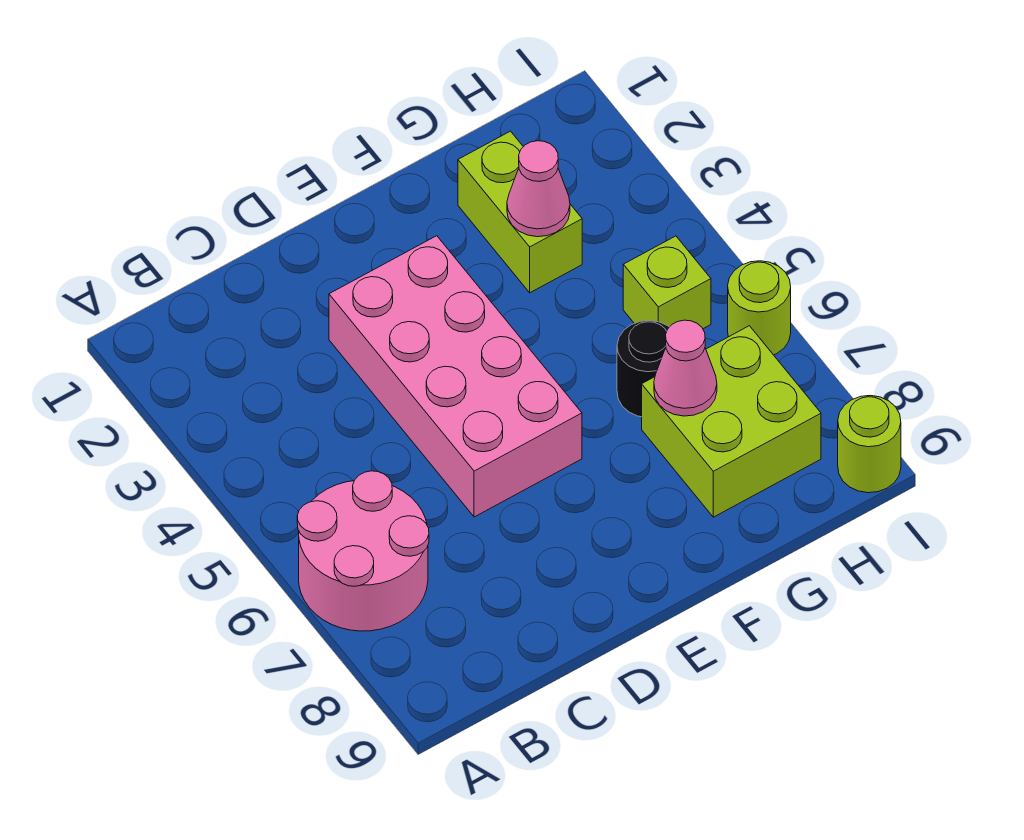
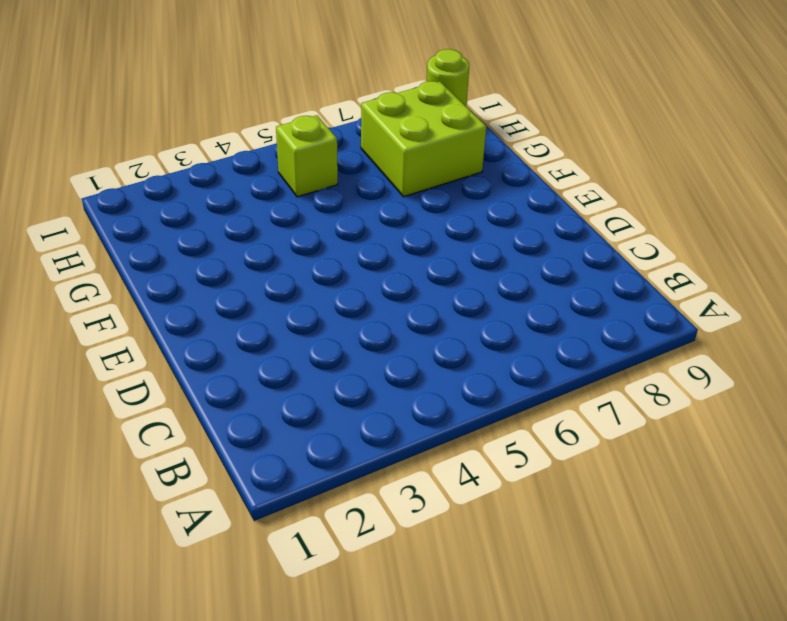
none -> pink round brick A6:B7 level 1
none -> pink brick D3:E6 level 1

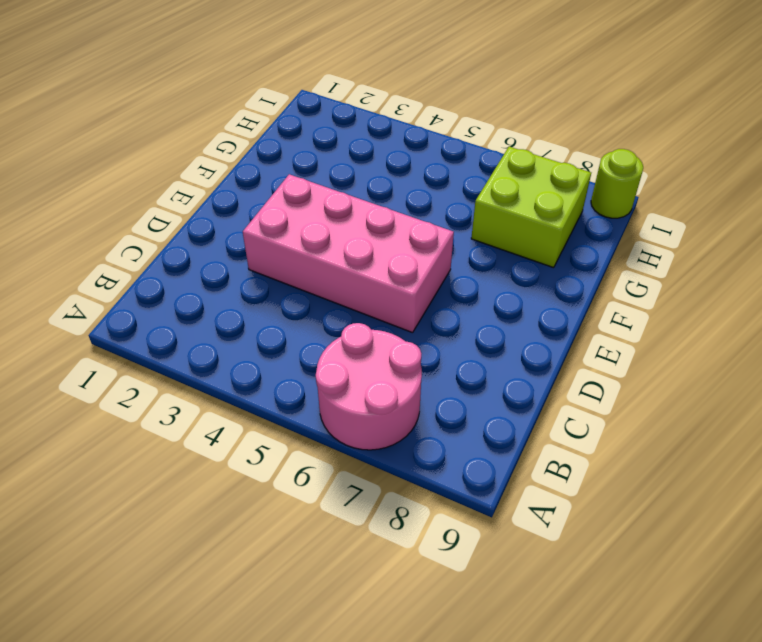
none -> lime brick G2:G3 level 1
none -> black round brick G6 level 1

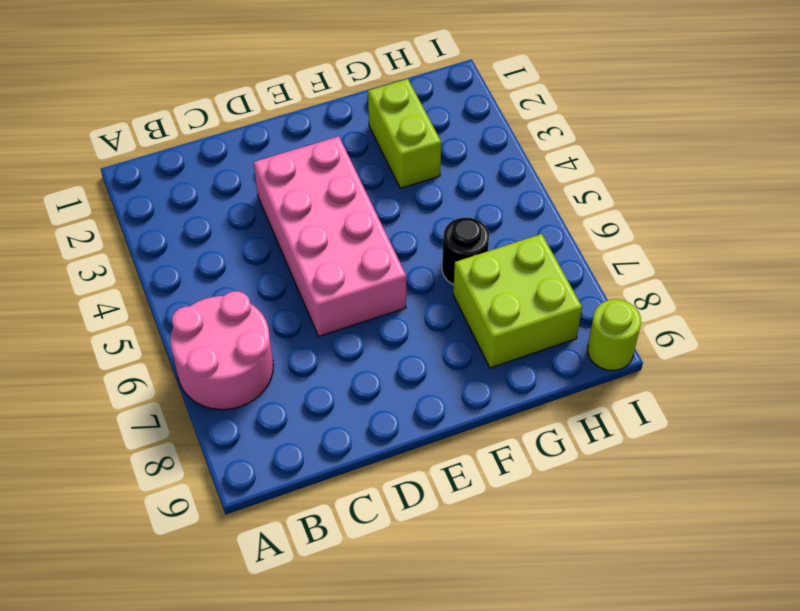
none -> lime brick H5 level 1
none -> lime round brick I6 level 1

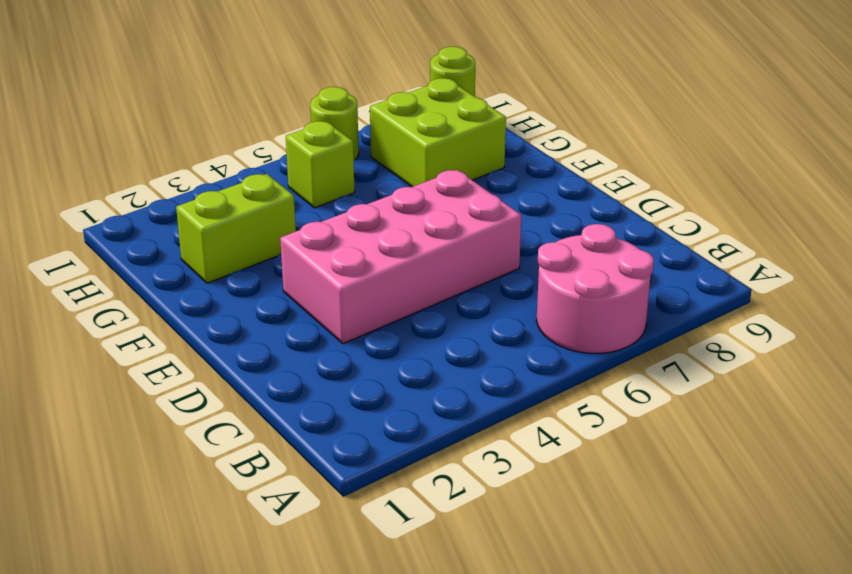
none -> black round brick G6 level 1
none -> pink cone G3 level 2

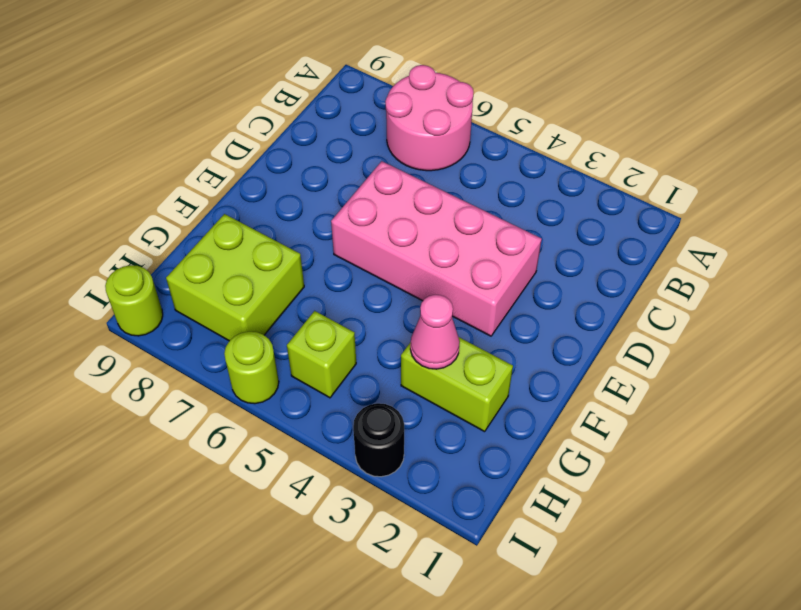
black round brick I3 level 1 -> black round brick G6 level 1
none -> pink cone G7 level 2

